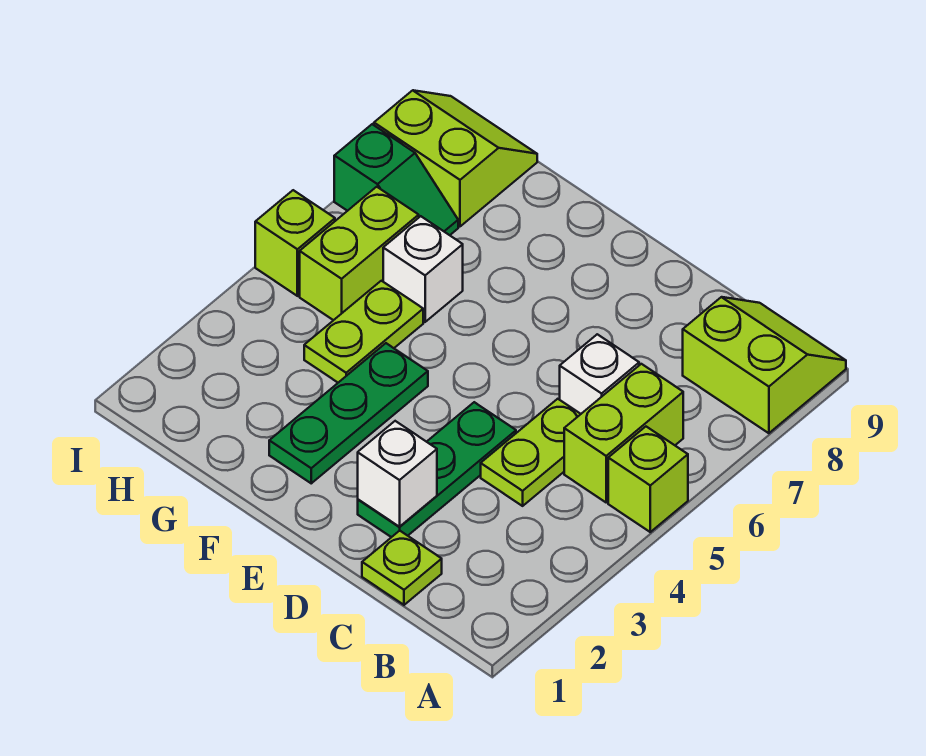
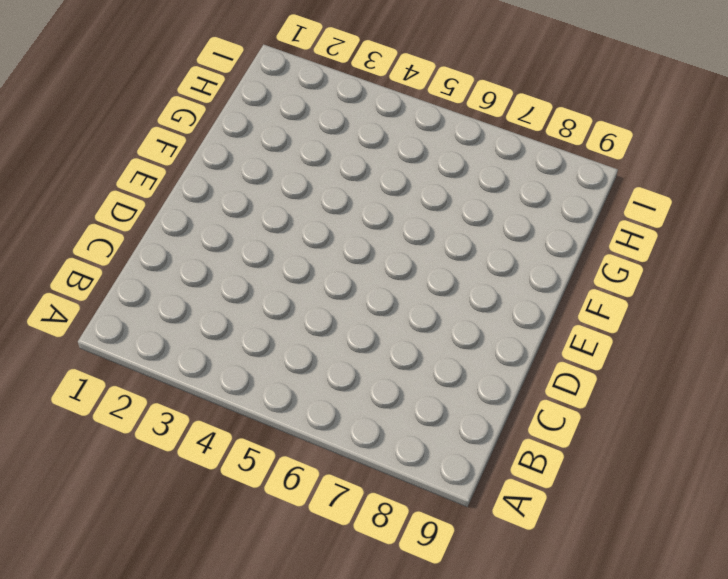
none -> lime brick A5 level 1
none -> lime slope A8:B9 level 1 top 8
none -> lime brick B5:B6 level 1

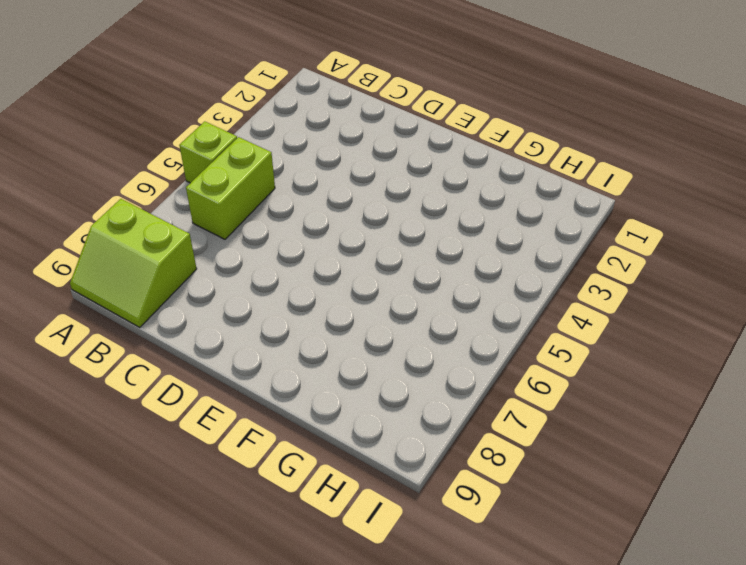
none -> lime plate C1 level 1
none -> lime plate C4:C5 level 1
none -> white brick C6 level 1

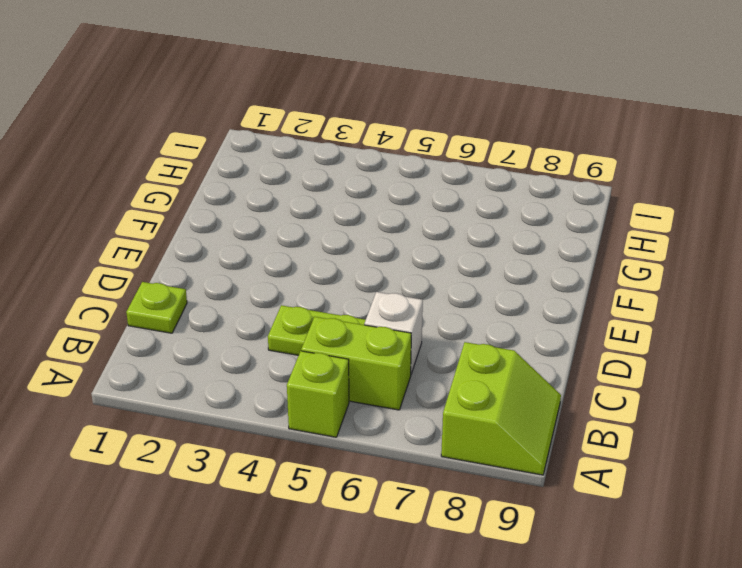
none -> green plate D2:D4 level 1
none -> green plate F2:F4 level 1
none -> lime plate G4:G5 level 1

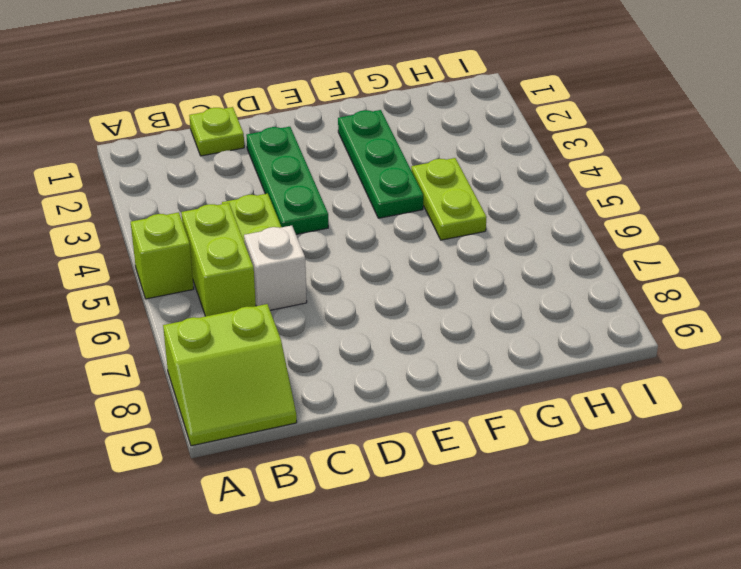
none -> white brick G6 level 1
none -> lime brick H5:H6 level 1
none -> green slope H7:I7 level 1 top I

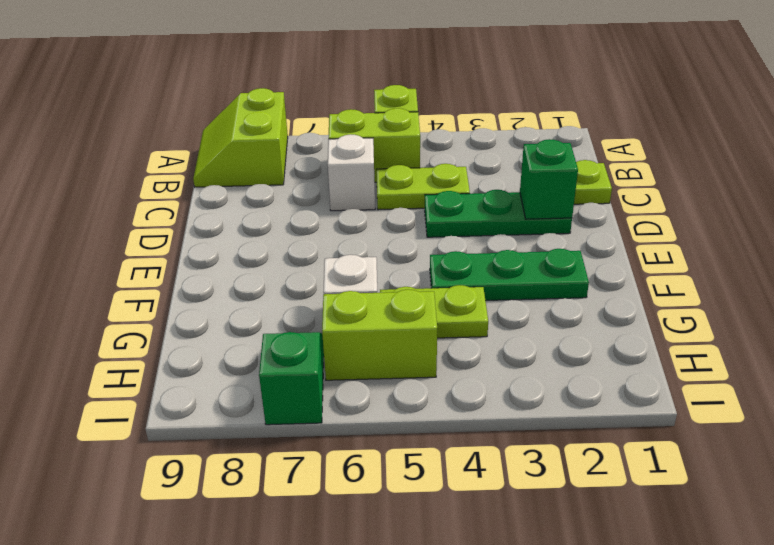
green brick D2 level 2 -> white brick D2 level 2
none -> lime slope H8:I9 level 1 top 8
none -> lime brick I5 level 1

